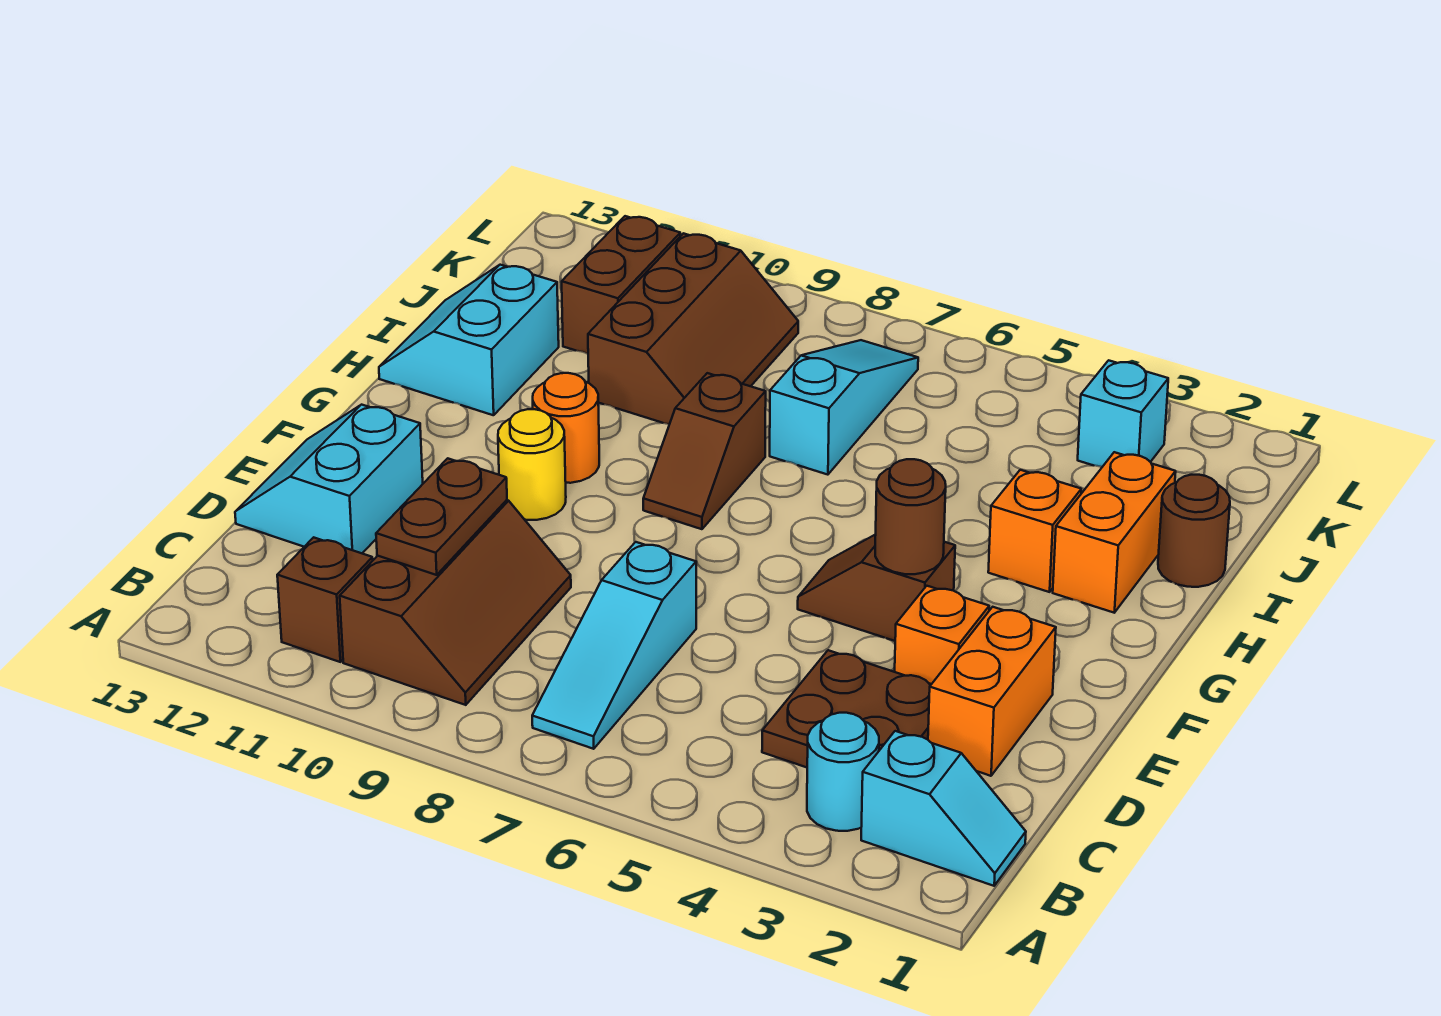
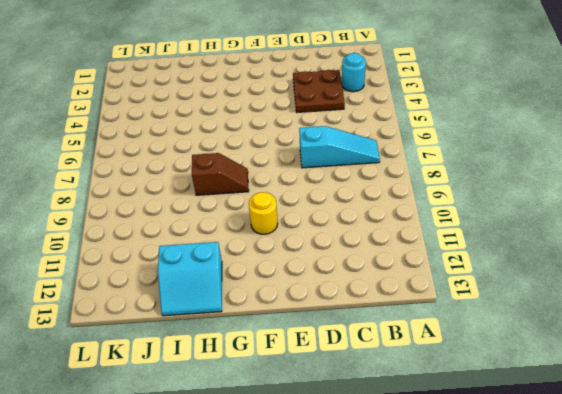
none -> cyan slope B1:B2 level 1 top 2
none -> brown slope B9:D10 level 1 top 10
none -> brown brick B11 level 1

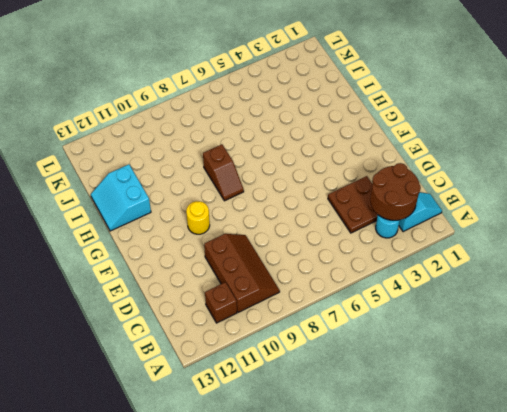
brown round brick B2:C3 level 2 -> none
none -> cyan slope B7:D7 level 1 top D
none -> orange brick D2:E2 level 1
none -> cyan slope D12:E13 level 1 top 12

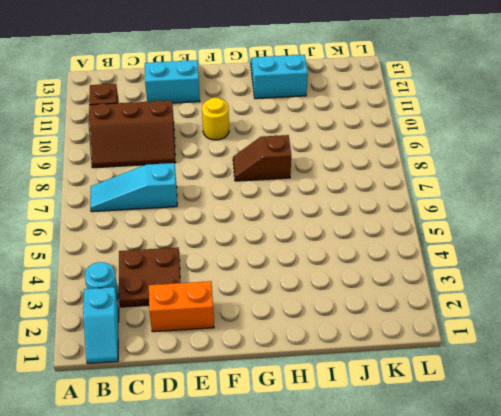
none -> orange brick E3 level 1
none -> brown slope F4:F5 level 1 top 4
none -> orange round brick G10 level 1

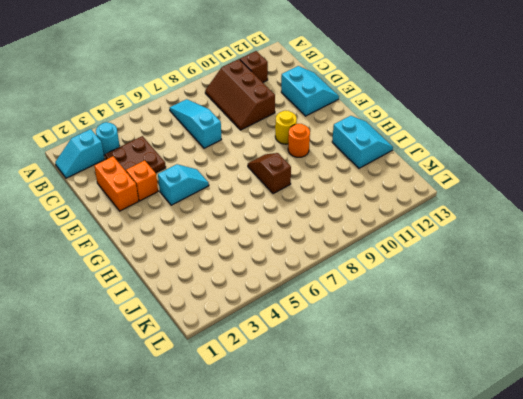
cyan slope F4:F5 level 1 top 4 -> brown slope F4:F5 level 1 top 4
none -> orange brick H2:I2 level 1
none -> orange brick H3 level 1
none -> brown round brick I1 level 1

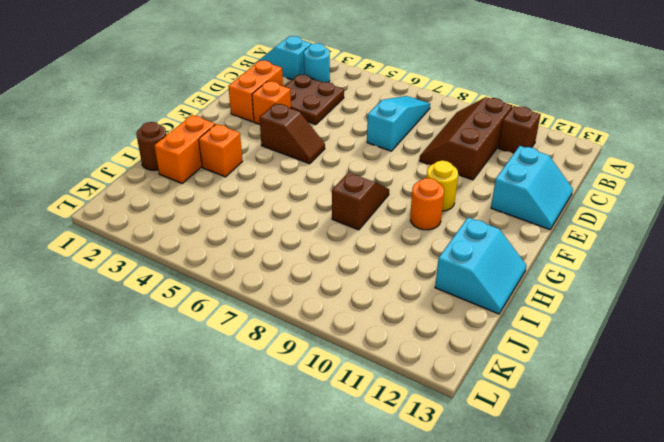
none -> cyan slope I7:K7 level 1 top I
none -> brown slope I9:K10 level 1 top 10
none -> brown brick J11:K11 level 1

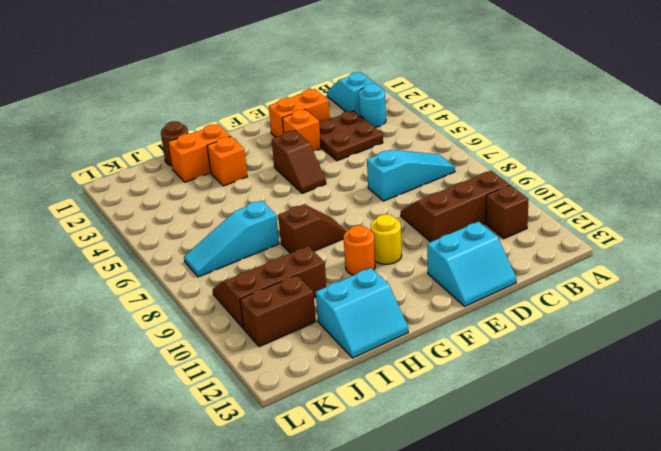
none -> cyan brick K3 level 1
none -> brown plate C10:D10 level 2
none -> brown round brick F4 level 2

